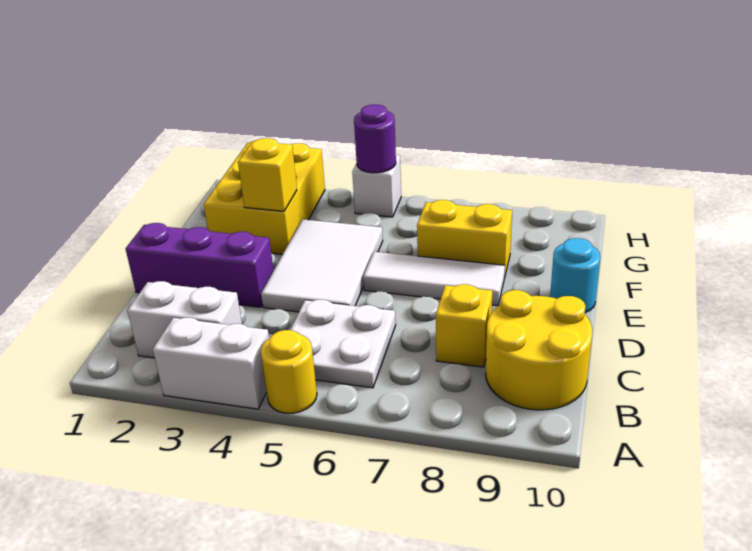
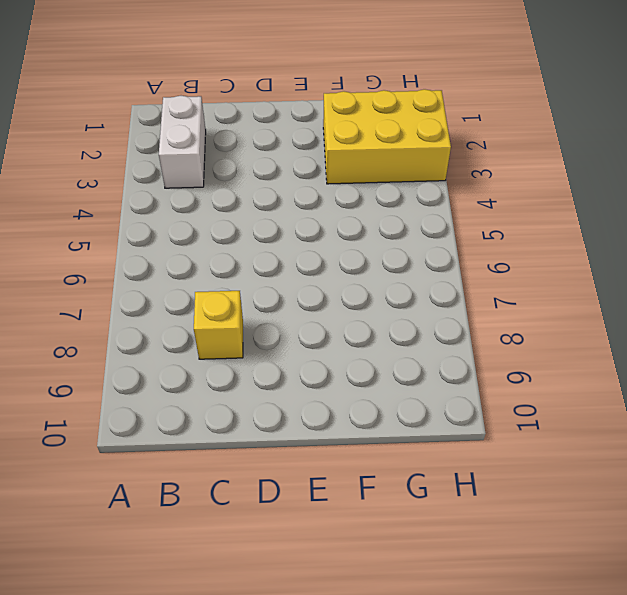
none -> white brick A3:A4 level 1
none -> yellow round brick A5 level 1
none -> white plate B5:C6 level 1

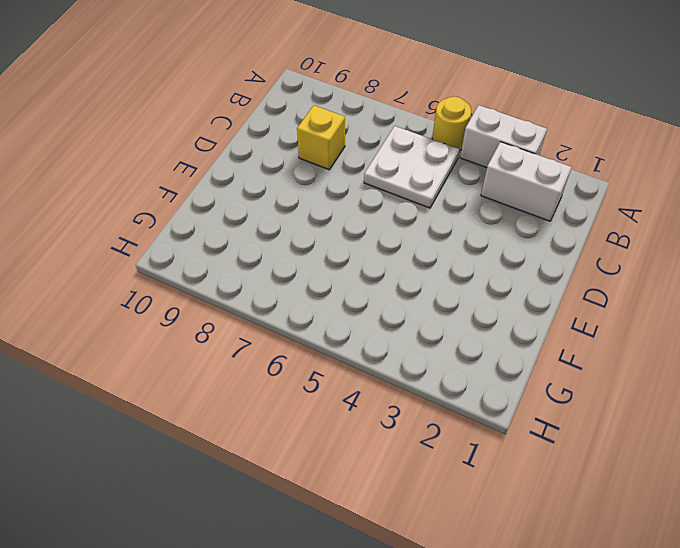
none -> yellow round brick B9:C10 level 1
none -> purple brick D1:D3 level 1
none -> white tile D4:F5 level 1

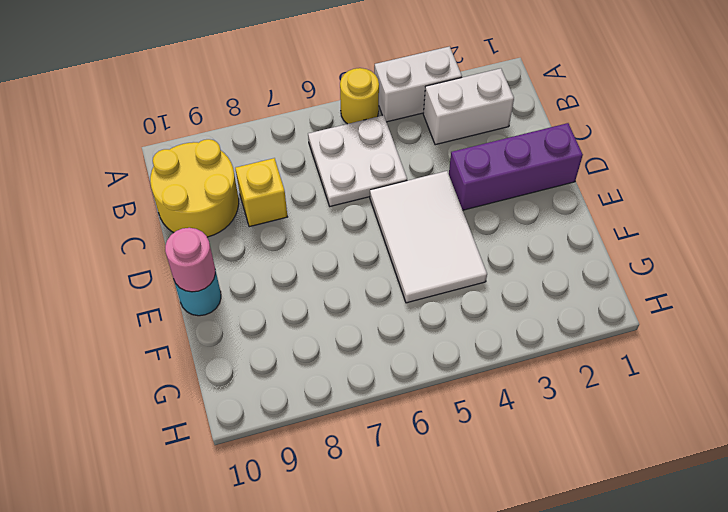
pink round brick E10 level 2 -> none
none -> white tile E6:E8 level 1
none -> yellow brick F2:H3 level 1
none -> yellow brick F7:F8 level 1

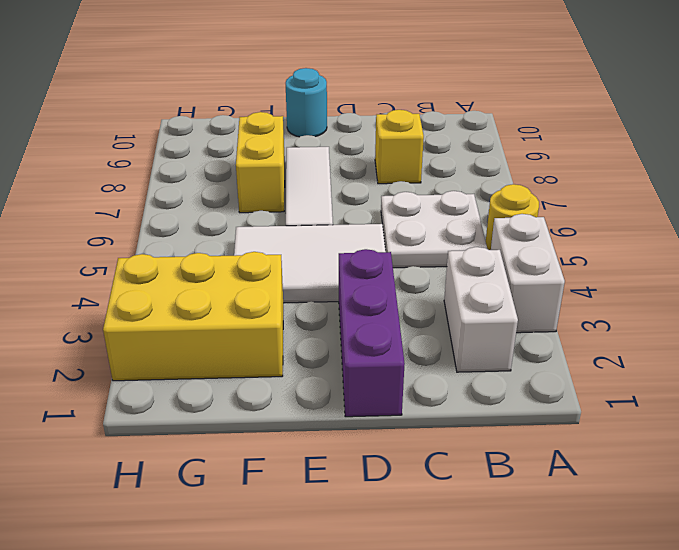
none -> yellow round brick B9:C10 level 1
none -> white brick H5 level 1
none -> yellow brick F3 level 2

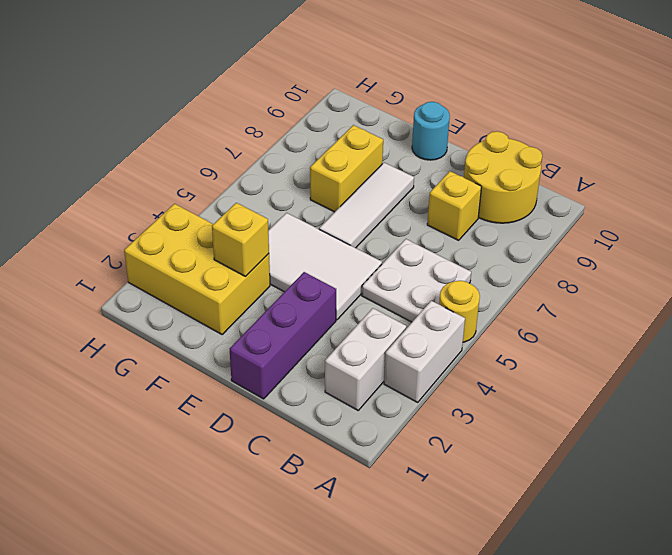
none -> white brick H5 level 1
none -> purple round brick H5 level 2

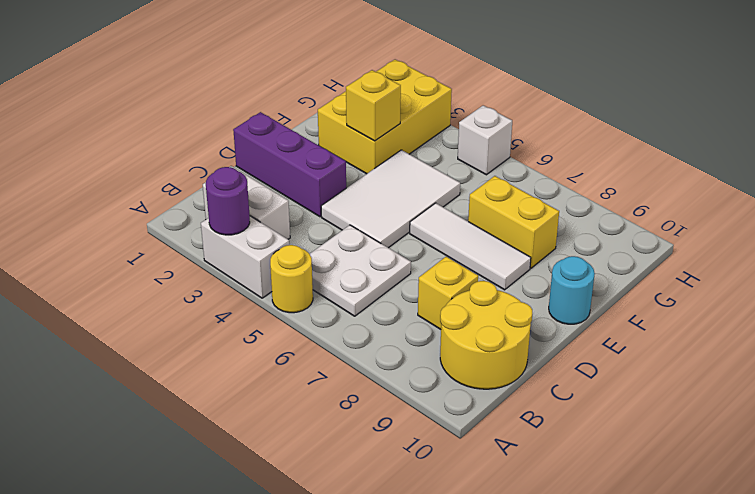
purple round brick A3 level 2 -> purple round brick H5 level 2

